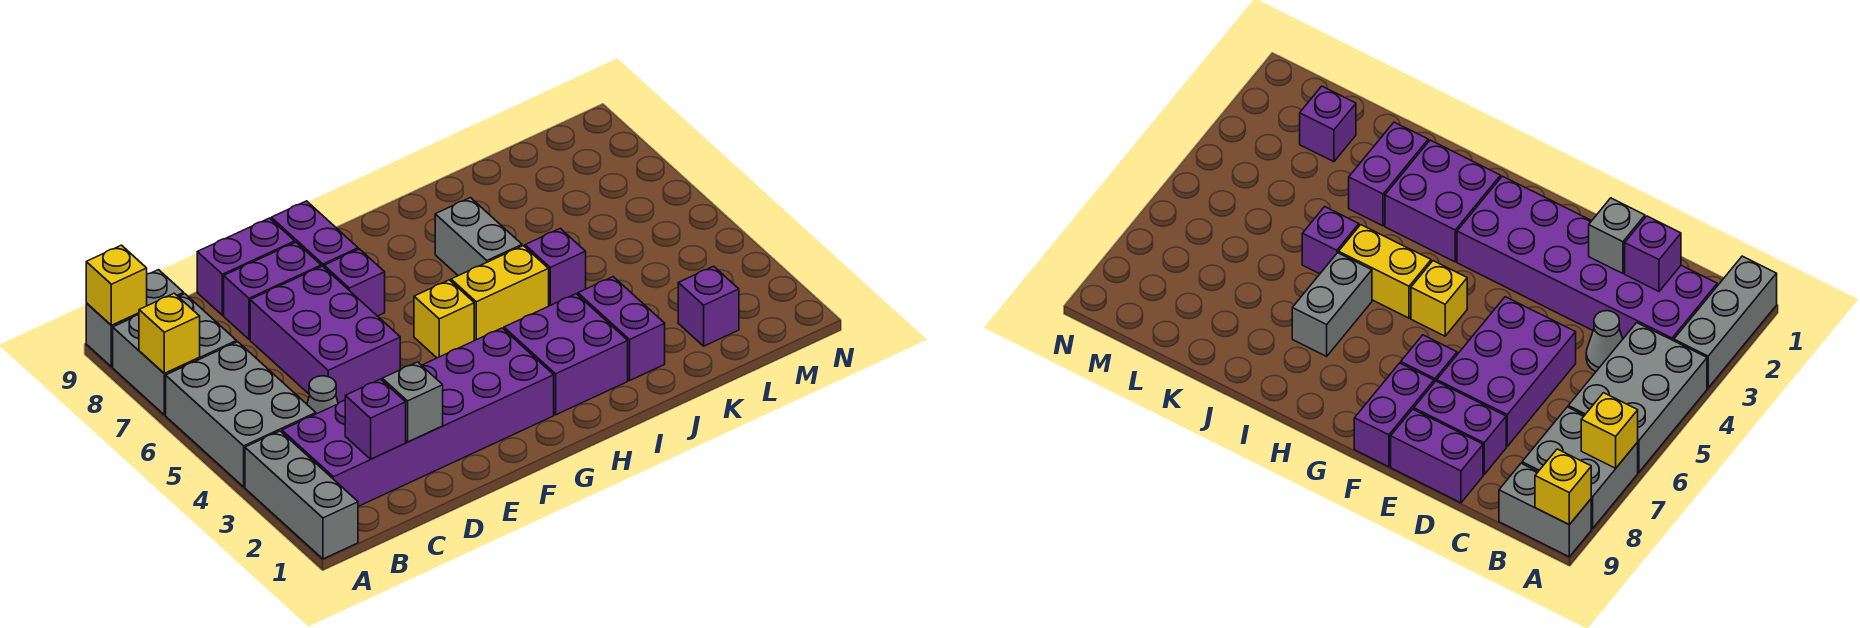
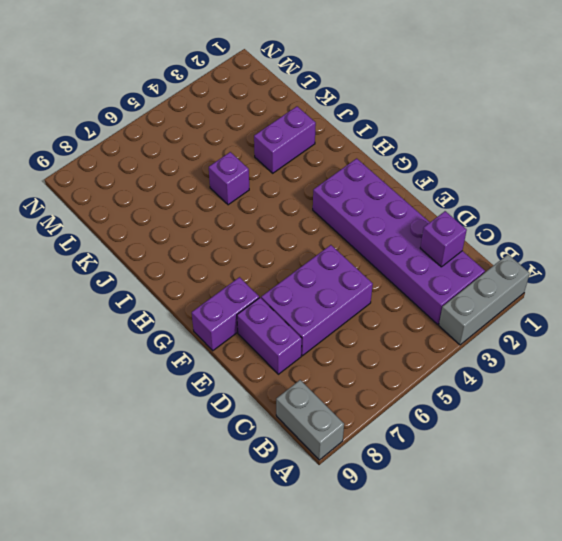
none -> grey brick A4:B6 level 1
none -> grey brick A7:B8 level 1
none -> grey cone C4 level 1

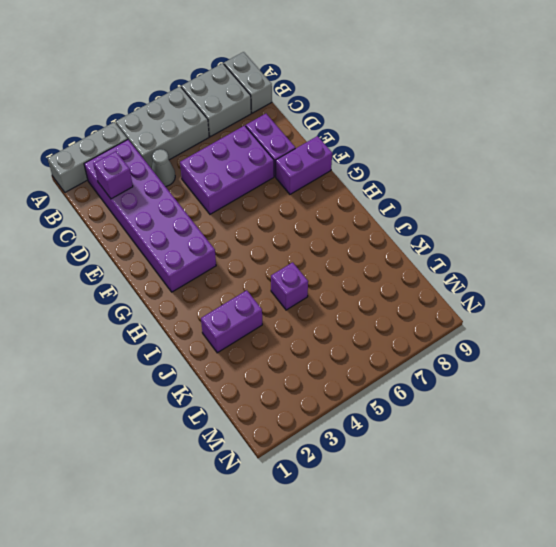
none -> purple brick D9:E9 level 1
none -> purple brick F7 level 1
none -> yellow brick G5 level 1

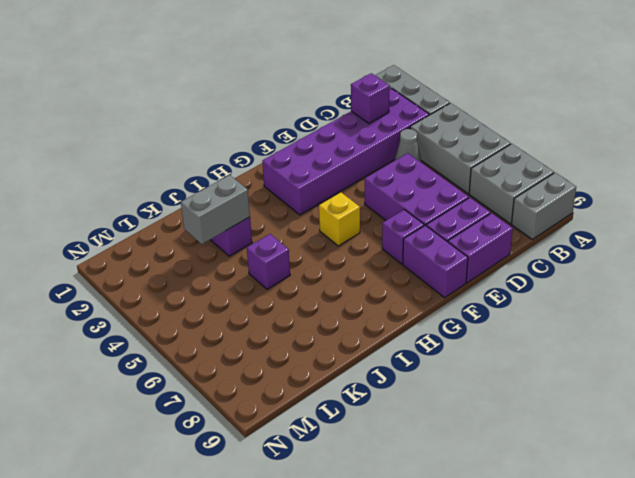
grey brick J3:K3 level 2 -> grey brick I6:I7 level 1
none -> purple brick H2:I3 level 1
none -> yellow brick H5:I5 level 1
none -> purple brick L2 level 1

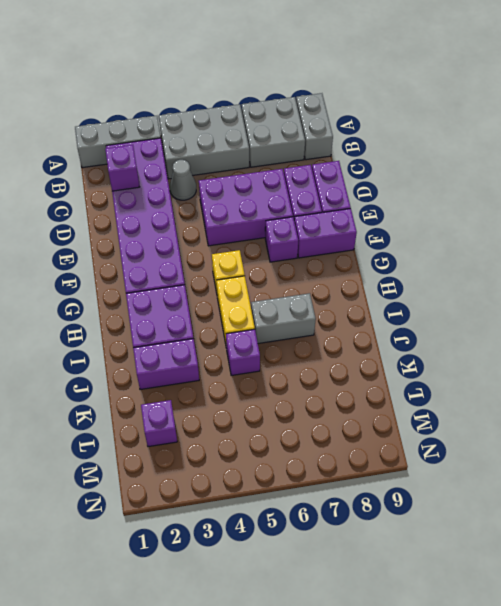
none -> yellow brick A7 level 2
none -> yellow brick A9 level 2
none -> grey brick D2 level 2

